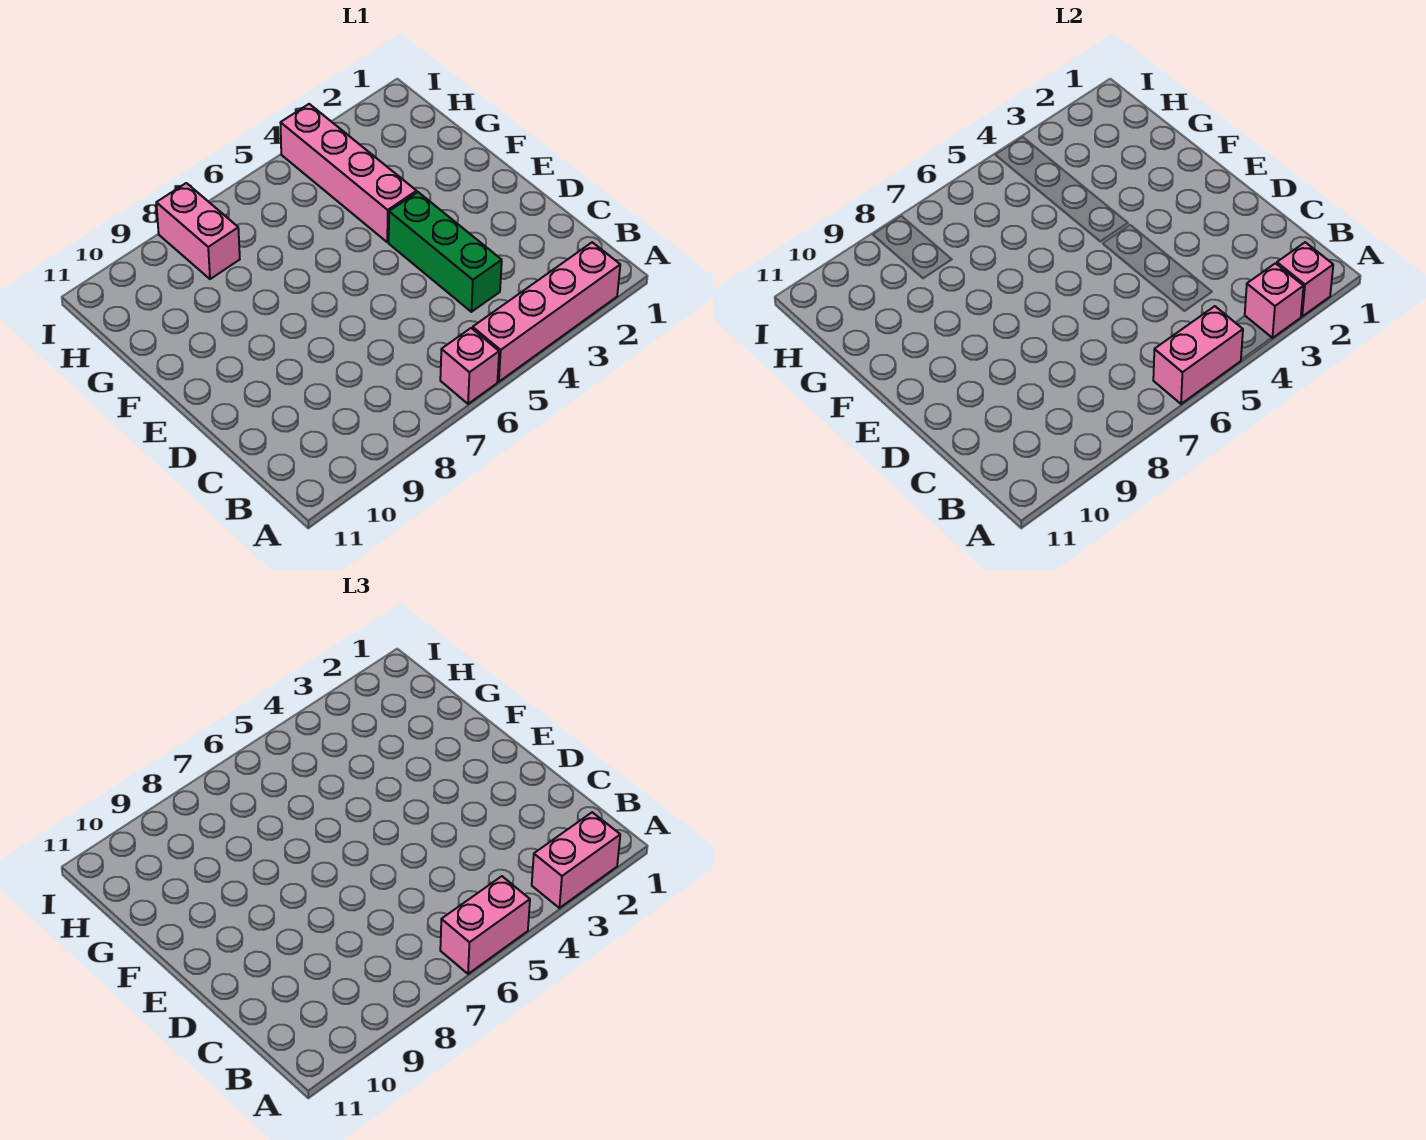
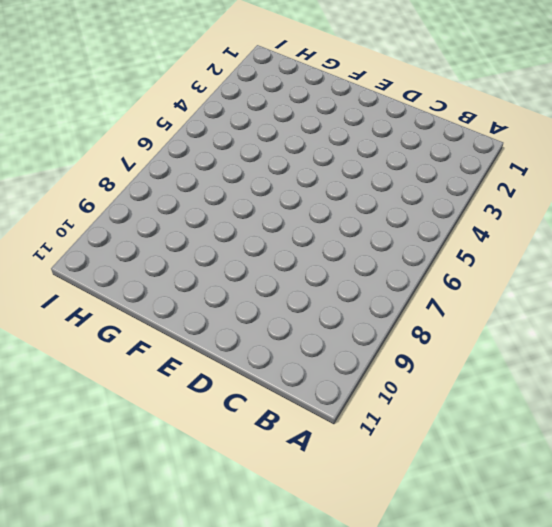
none -> pink brick A2:A5 level 1
none -> pink brick A6 level 1

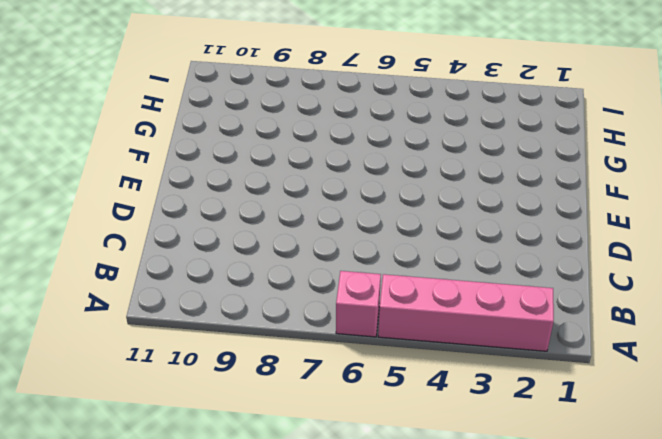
none -> green brick C4:E4 level 1
none -> pink brick F4:I4 level 1

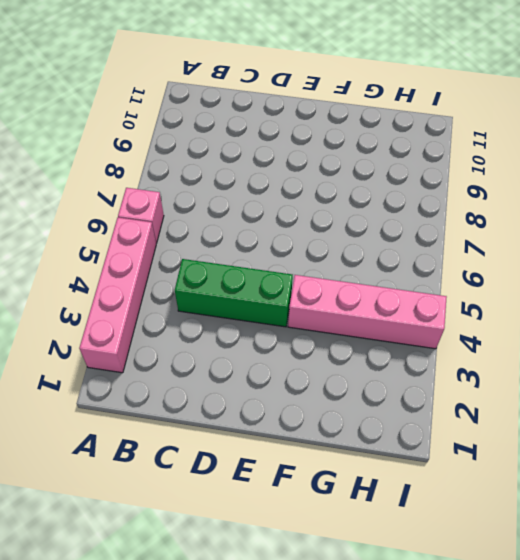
none -> pink brick H8:I8 level 1
none -> pink brick A2 level 2

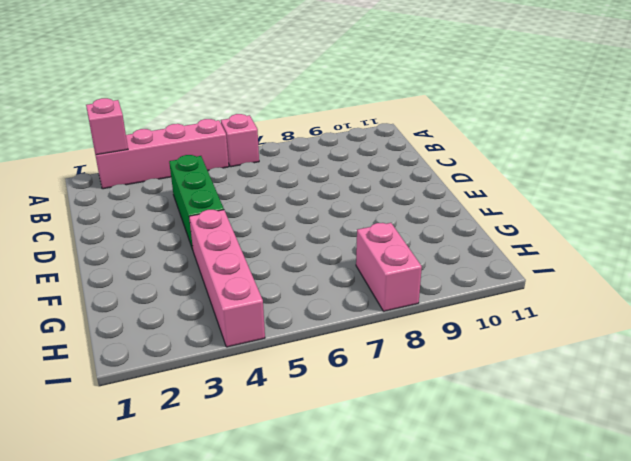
none -> pink brick A3 level 2
none -> pink brick A5:A6 level 2

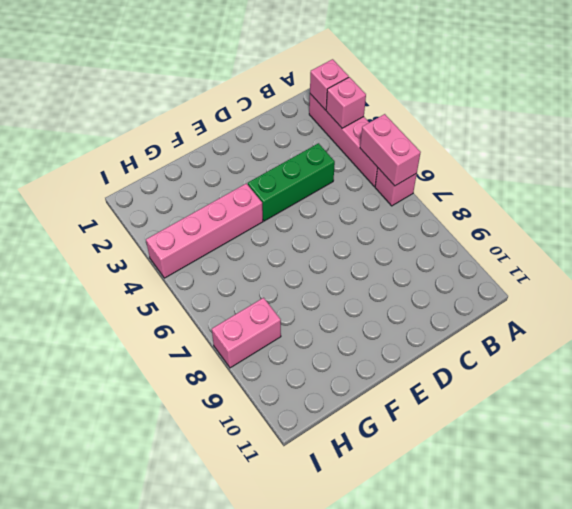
none -> pink brick A2:A3 level 3
none -> pink brick A5:A6 level 3

